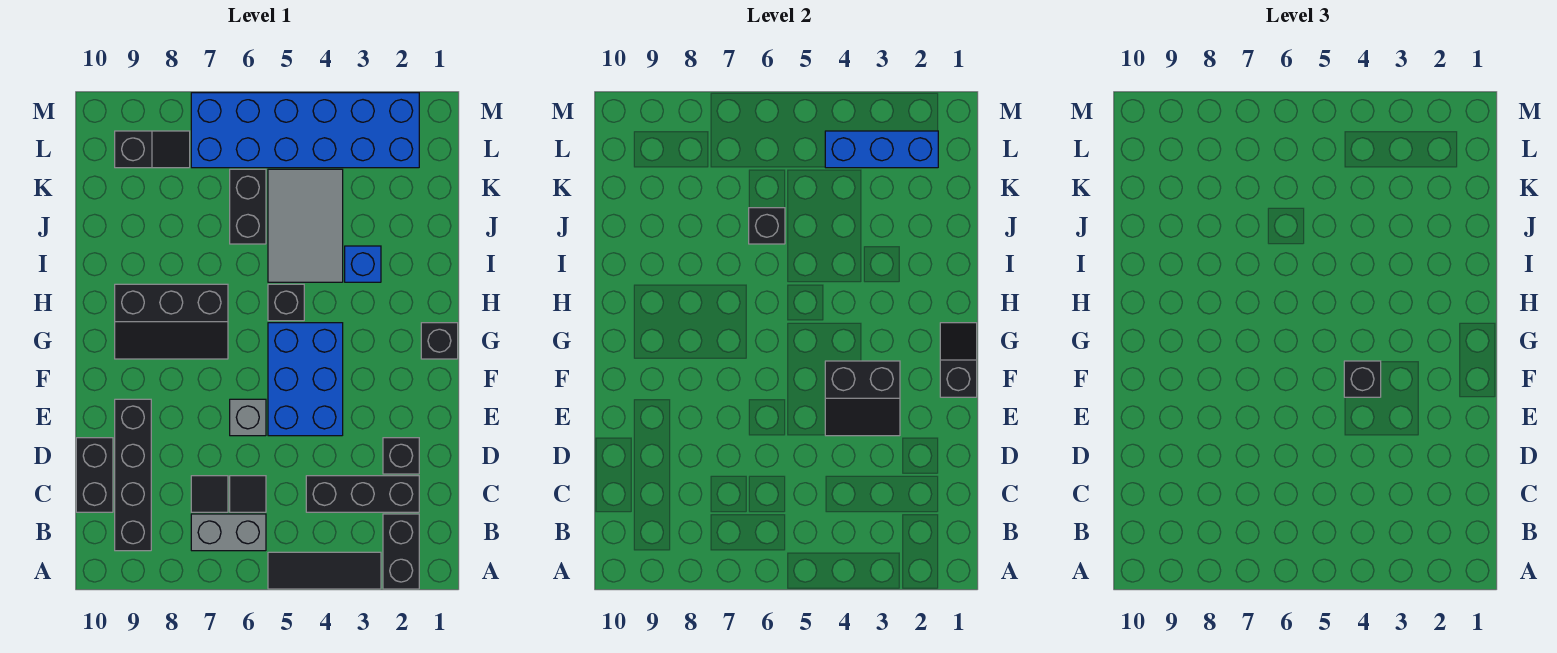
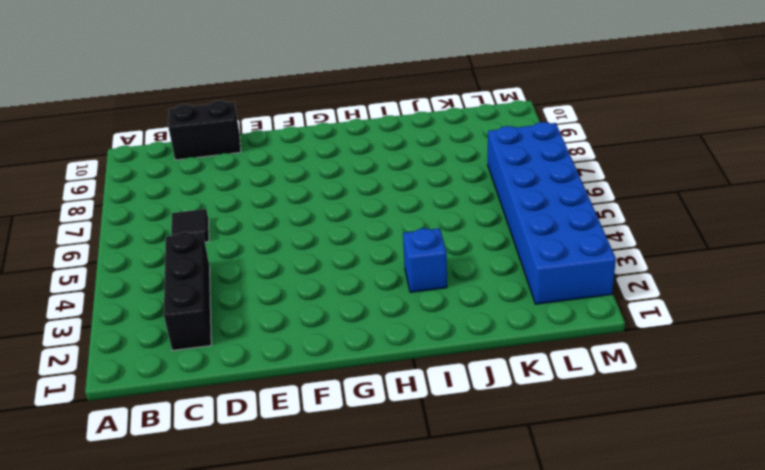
none -> black brick A2:B2 level 1
none -> black tile A3:A5 level 1
none -> grey brick B6:B7 level 1

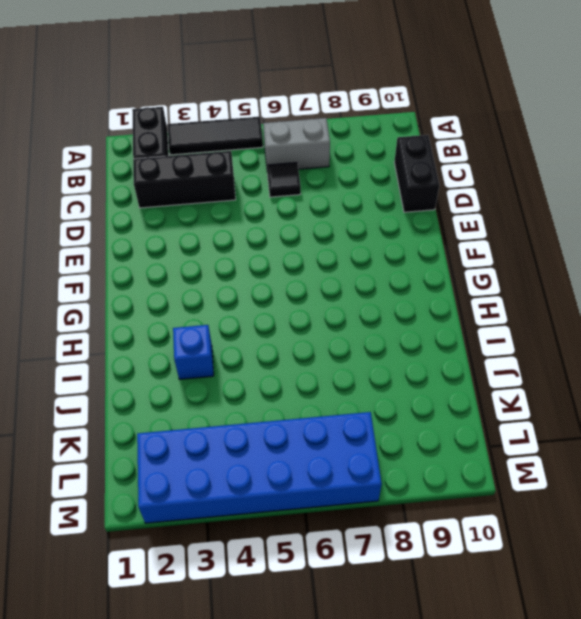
none -> black brick B9:E9 level 1
none -> black tile C7 level 1
none -> black brick D2 level 1

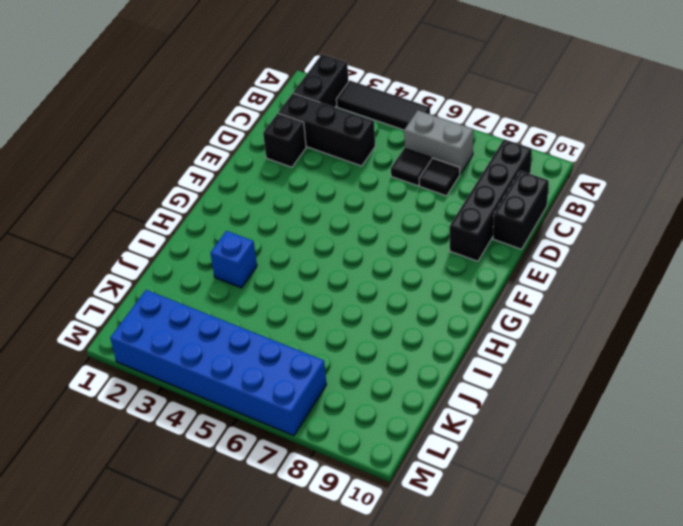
none -> blue brick E4:G5 level 1
none -> grey brick E6 level 1
none -> black brick G1 level 1

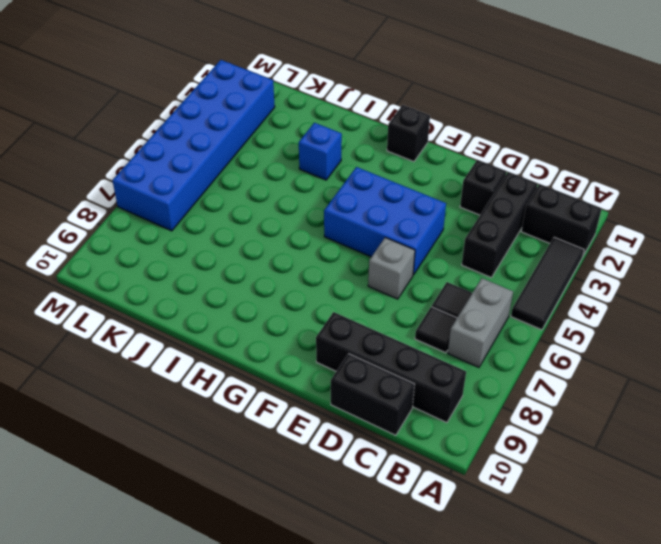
none -> black slope G7:H9 level 1 top H
none -> black brick H5 level 1
none -> grey tile I4:K5 level 1

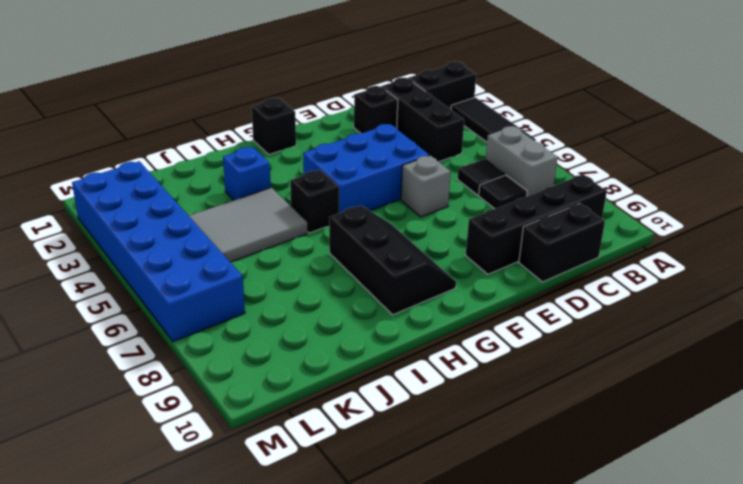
none -> black brick J6:K6 level 1
none -> black slope L8:L9 level 1 top 9
none -> black slope E3:F4 level 2 top F

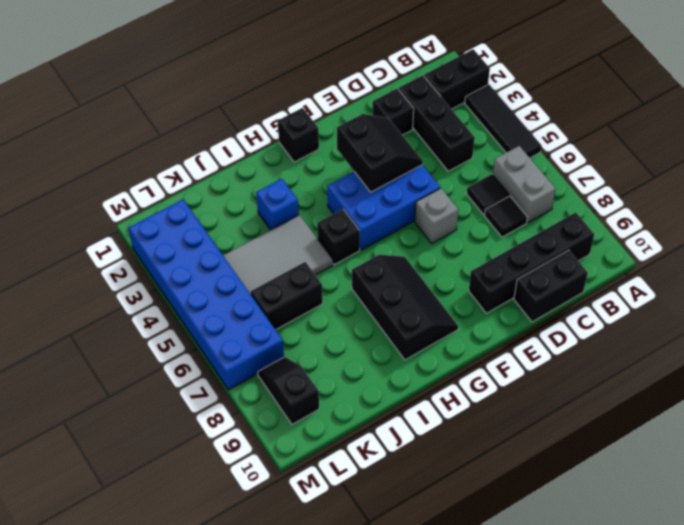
none -> black slope F1:G1 level 2 top F
none -> black brick J6 level 2
none -> blue brick L2:L4 level 2

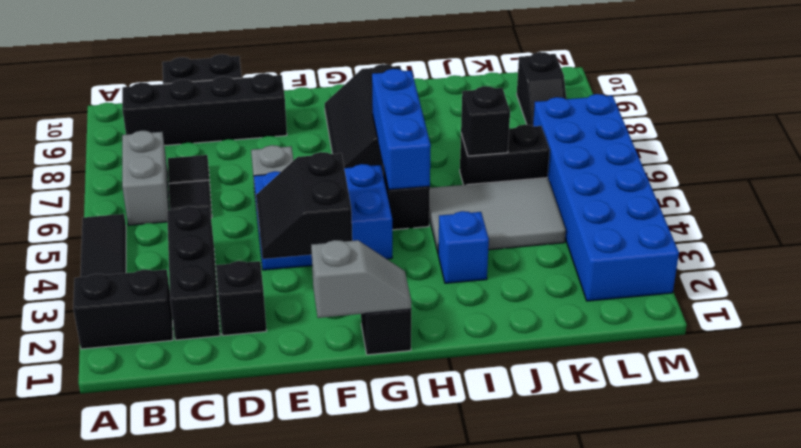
grey slope F1:G1 level 2 top F -> black slope F1:G1 level 2 top F
blue brick H5:H7 level 2 -> blue brick L2:L4 level 2
none -> black brick F4 level 3

